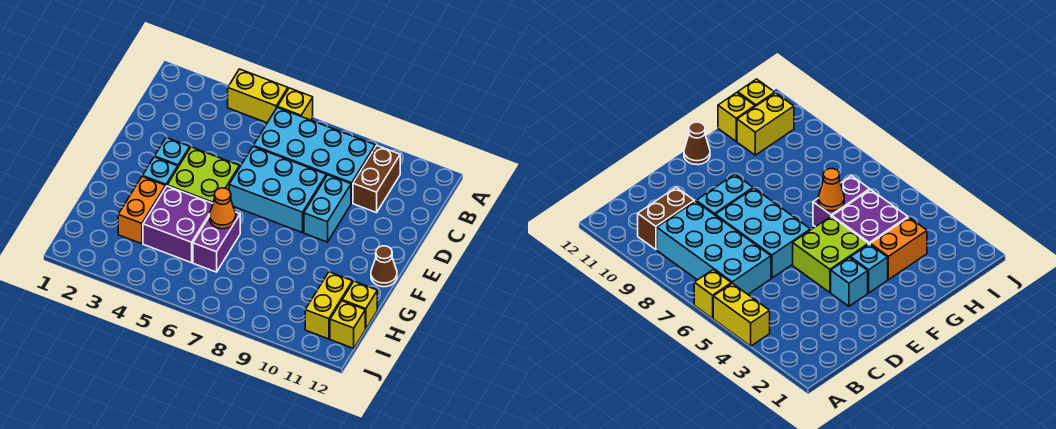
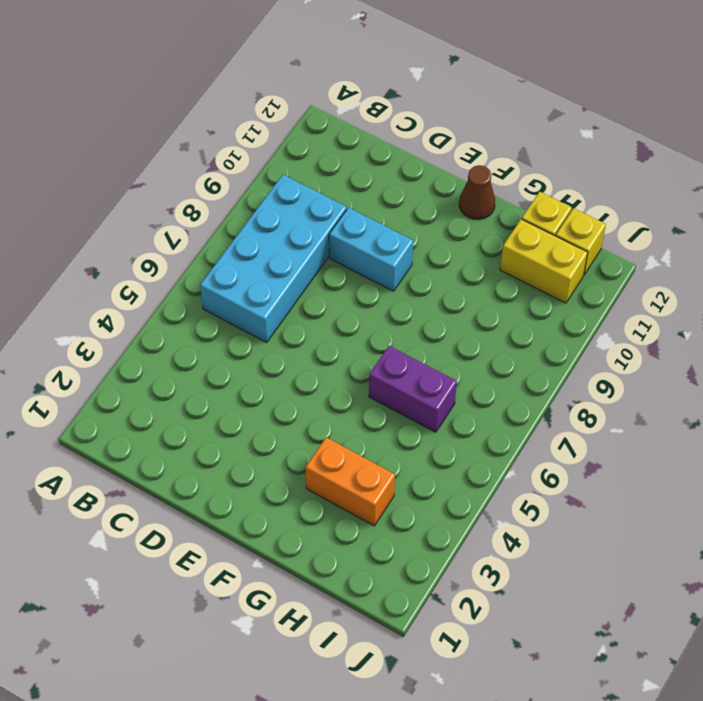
none -> yellow brick A4:A5 level 1
none -> yellow brick A6 level 1
none -> brown brick B10:C10 level 1

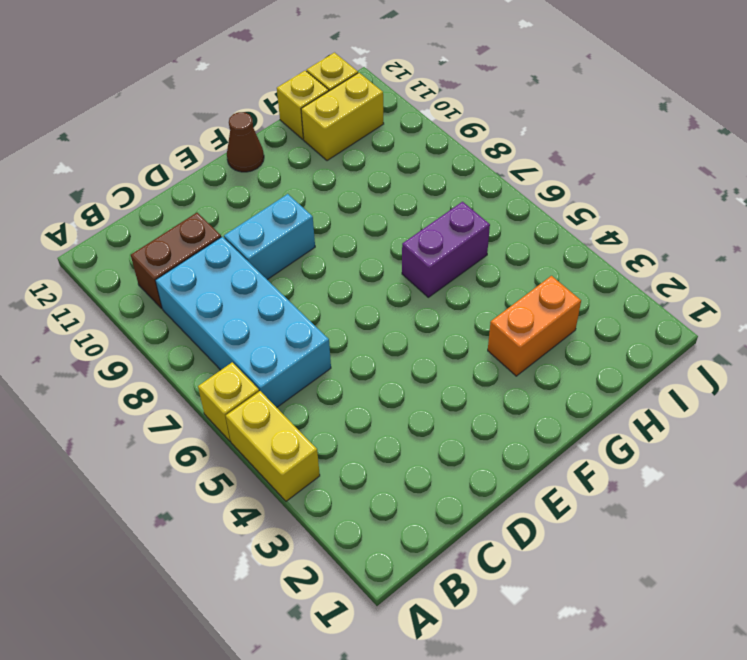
none -> cyan brick D6:E8 level 1
none -> cyan brick E3 level 1
none -> lime brick E4:F5 level 1

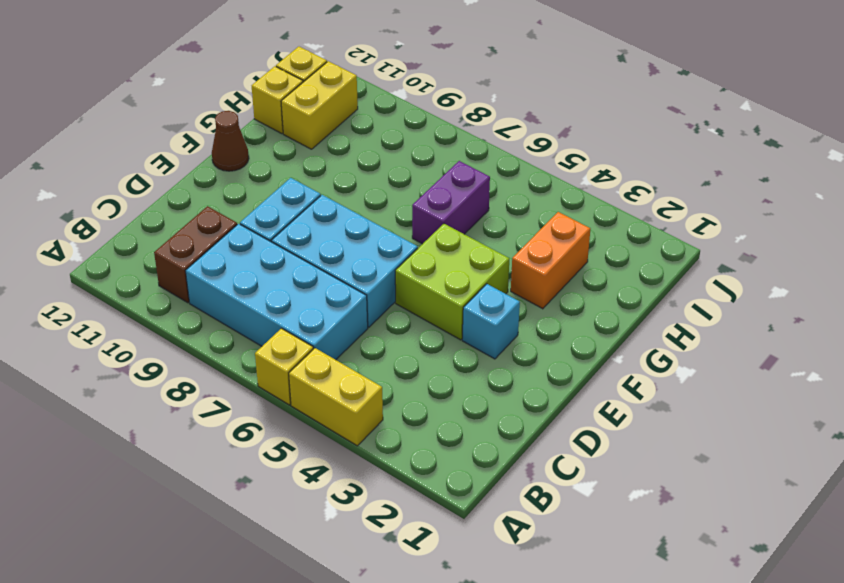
none -> cyan brick F3 level 1
none -> purple brick G4:H5 level 1
none -> orange cone G6 level 2

